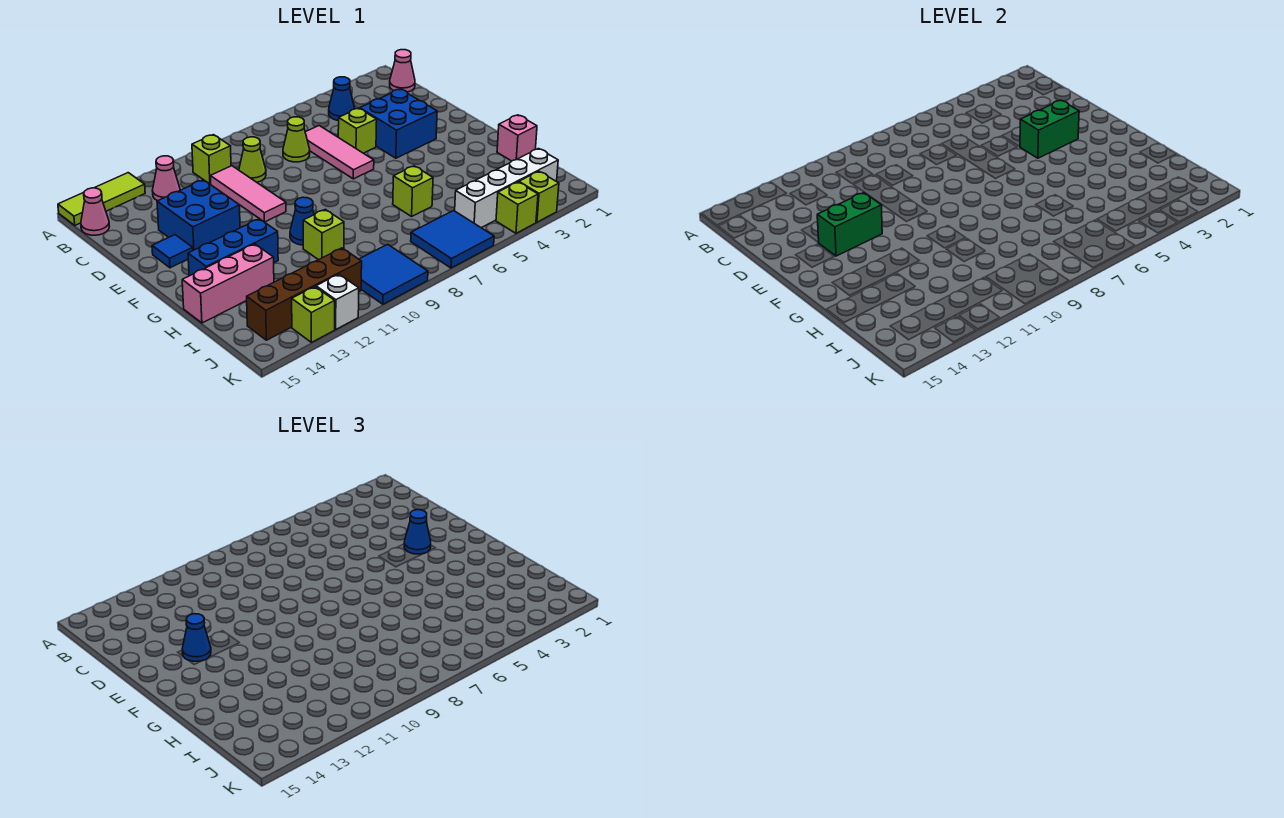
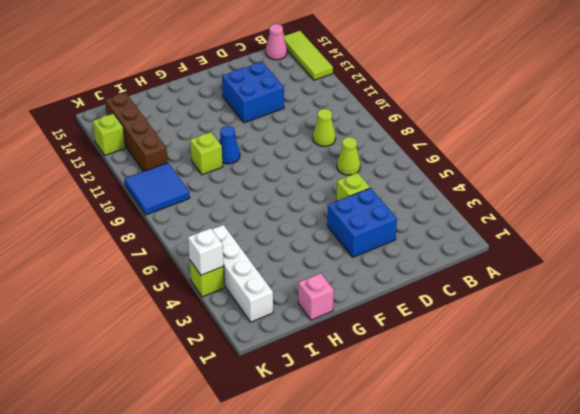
white brick K4 level 2 -> white brick K12 level 1
none -> pink cone B1 level 1
none -> blue cone B4 level 1
none -> lime brick B10 level 1
none -> pink cone B12 level 1

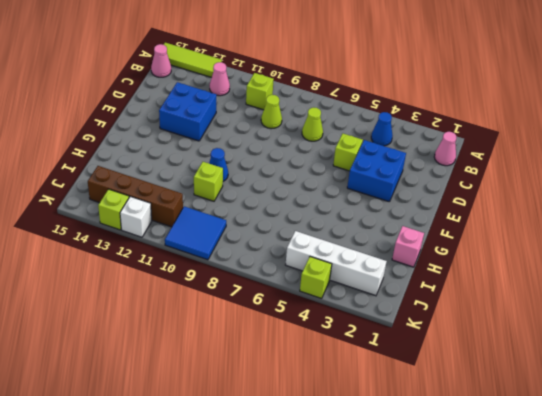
none -> pink tile C6:E6 level 1
none -> pink tile C10:E10 level 1
none -> blue tile E14 level 1
none -> blue brick G12:G14 level 1

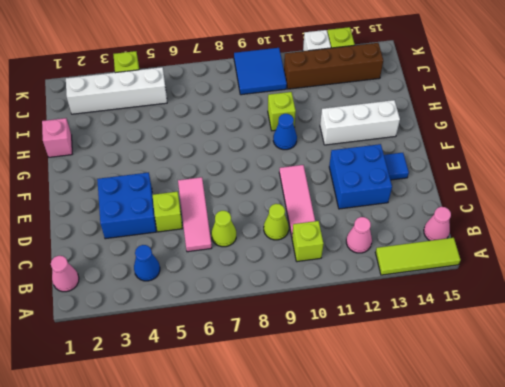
white brick G12:G14 level 1 -> blue brick G12:G14 level 1
none -> lime brick H6 level 1
none -> pink brick H13:H15 level 1
none -> blue tile J6:K7 level 1
none -> lime brick K3 level 1

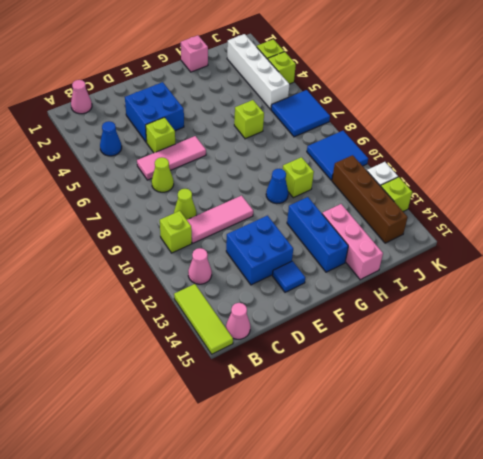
none -> green brick E3:E4 level 2
none -> green brick E12:E13 level 2
none -> blue cone E3 level 3
none -> blue cone E13 level 3

